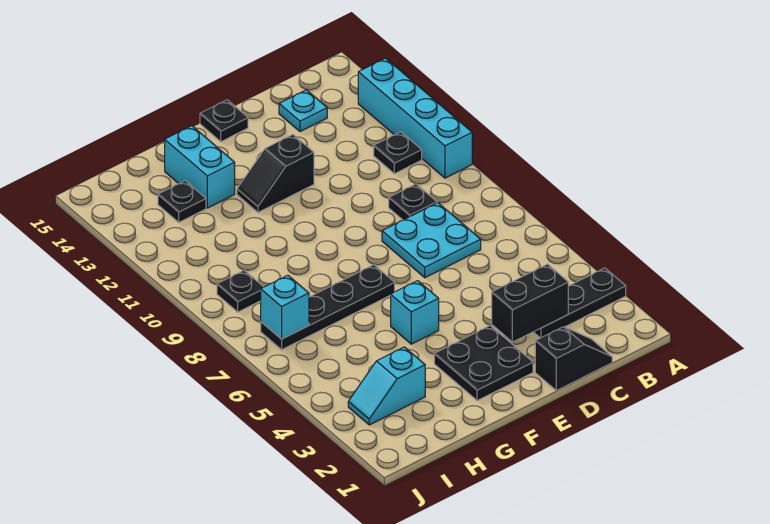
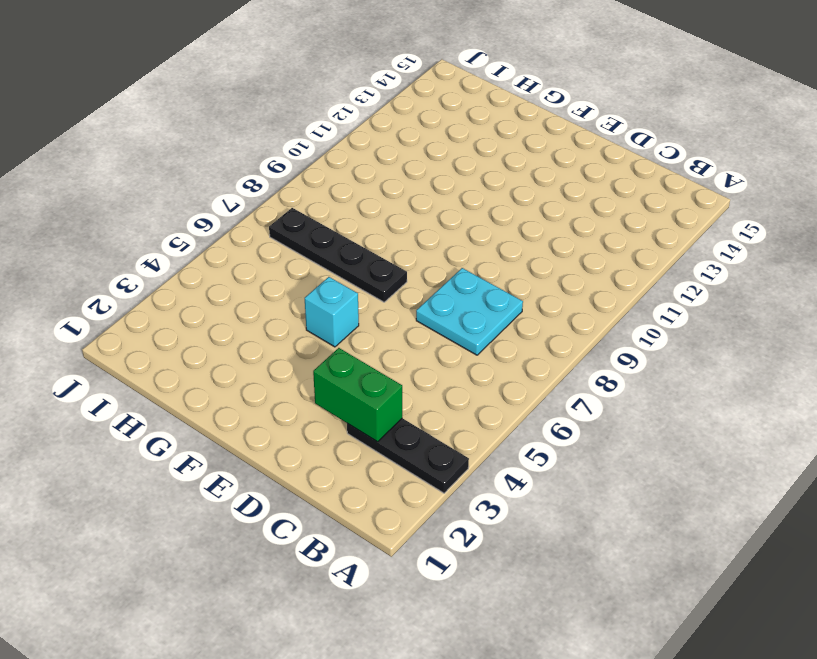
green brick C3:D3 level 2 -> black brick C3:D3 level 2
none -> cyan brick A10:A13 level 1
none -> black plate B11 level 1
none -> black slope C1:D1 level 1 top D

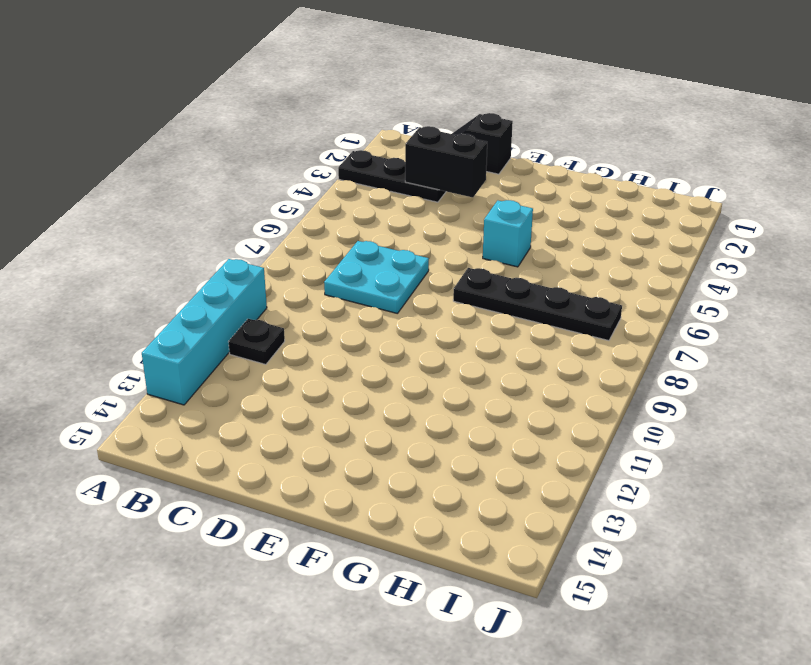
none -> black plate C9 level 1
none -> cyan plate C14 level 1
none -> black plate E2:F3 level 1

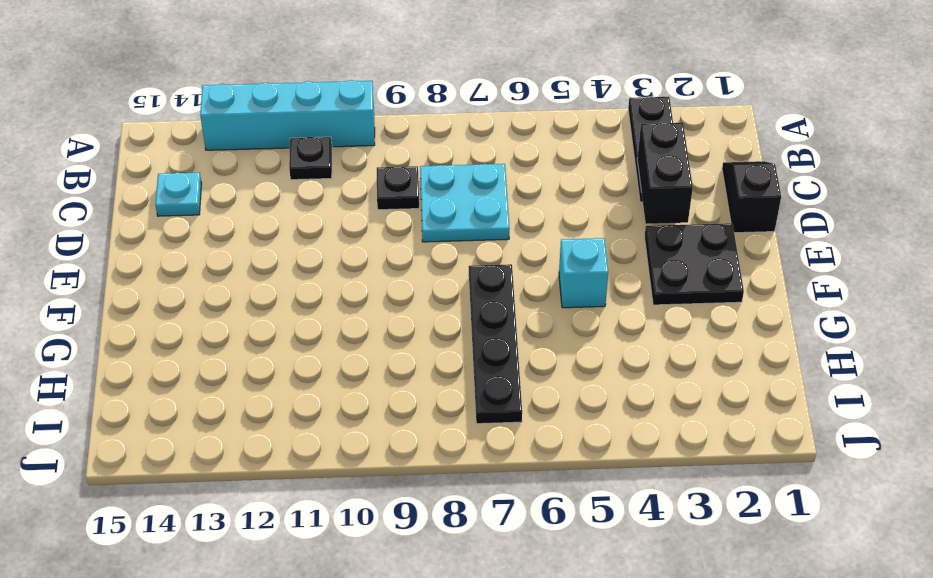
none -> black slope E12:F12 level 1 top E
none -> black plate E15 level 1
none -> cyan brick G13:G14 level 1

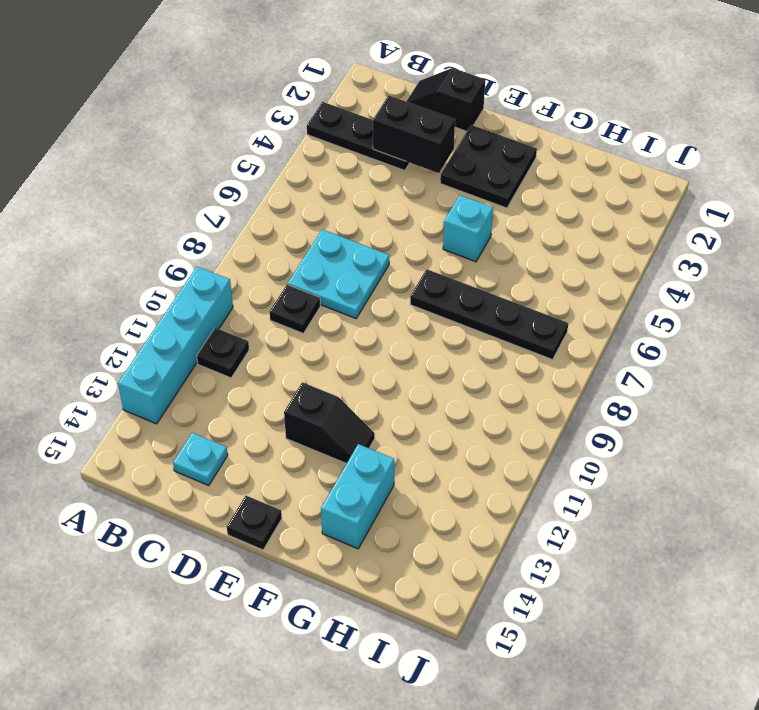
none -> cyan slope H3:I3 level 1 top H
none -> black plate H13 level 1
none -> black plate I9 level 1

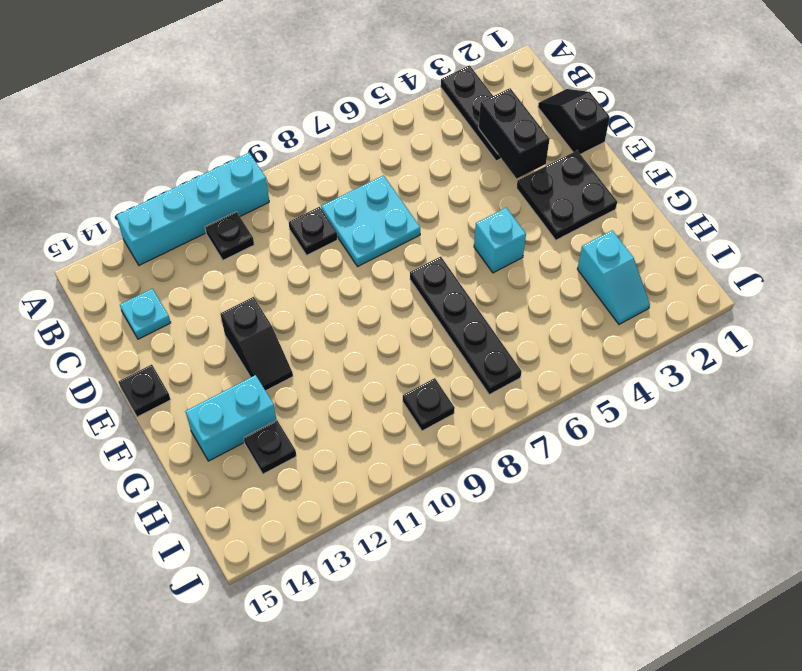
none -> cyan brick I7 level 2

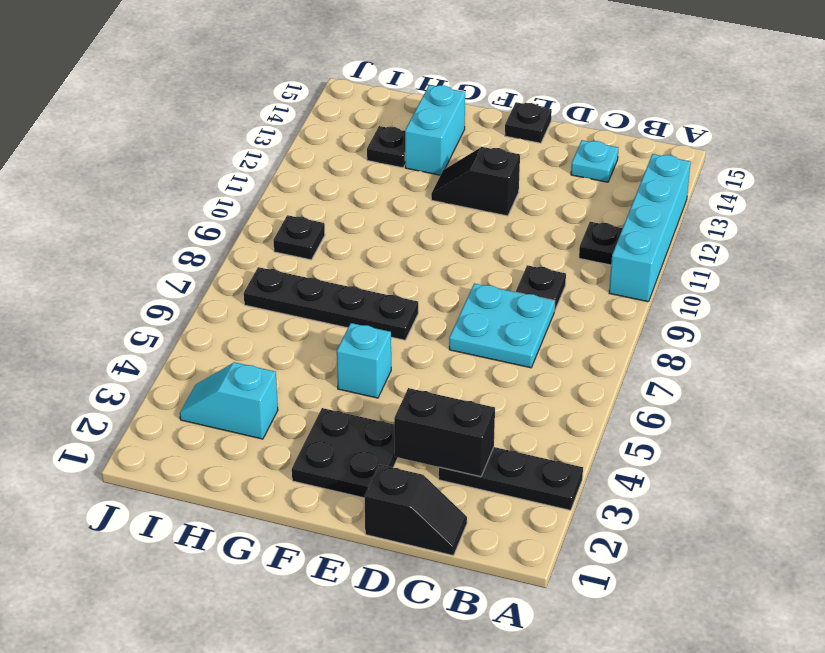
none -> cyan brick I7 level 2

